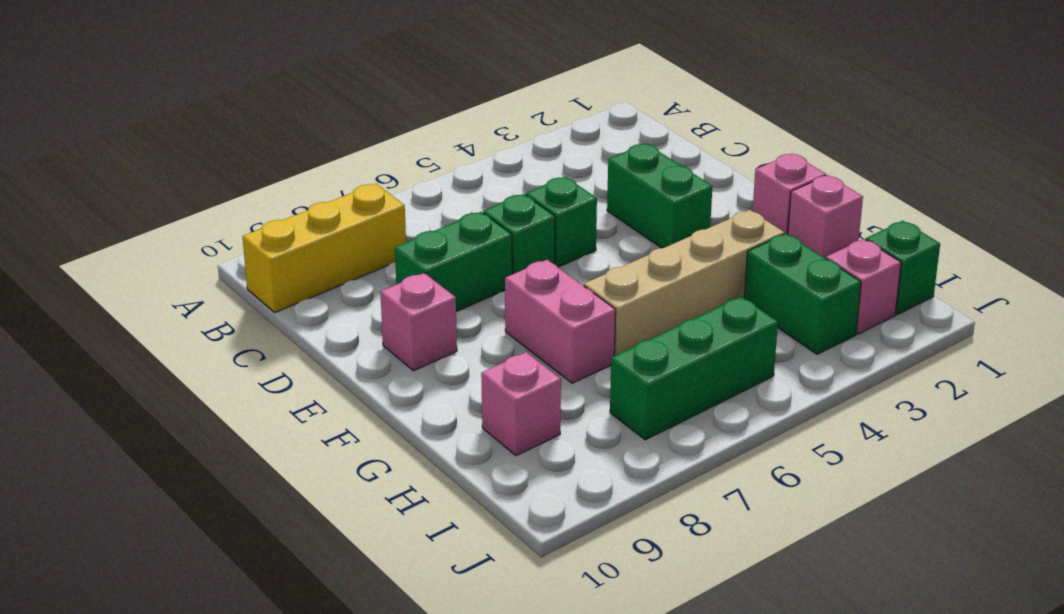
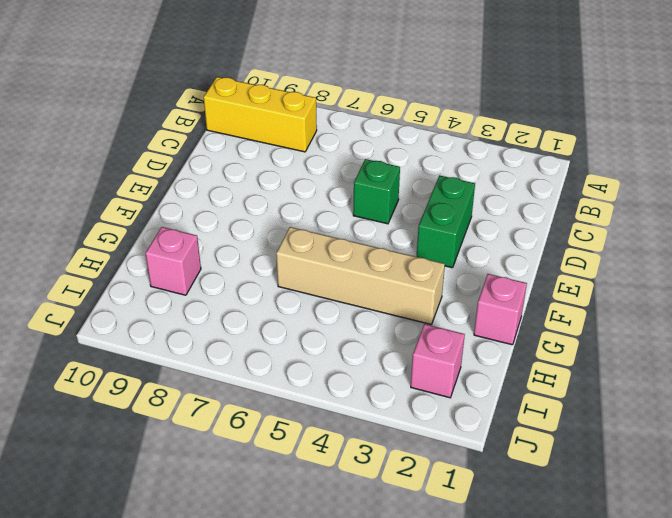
none -> green brick D6 level 1
none -> green brick D7:D8 level 1
none -> pink brick E9 level 1

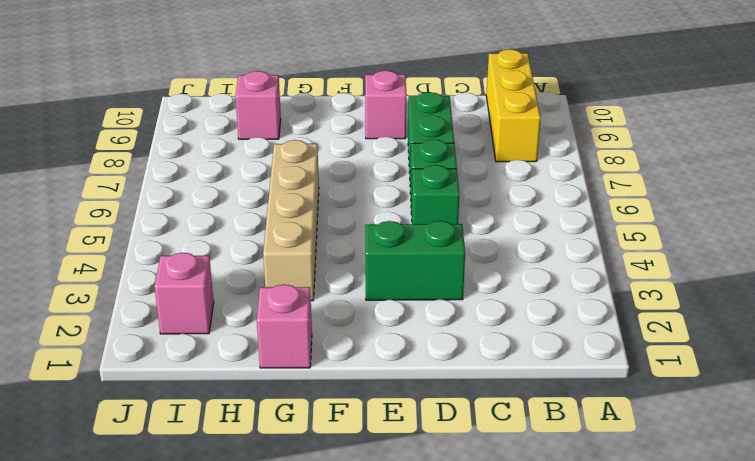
none -> pink brick F1 level 1
none -> pink brick F7:G7 level 1
none -> green brick H3:I3 level 1

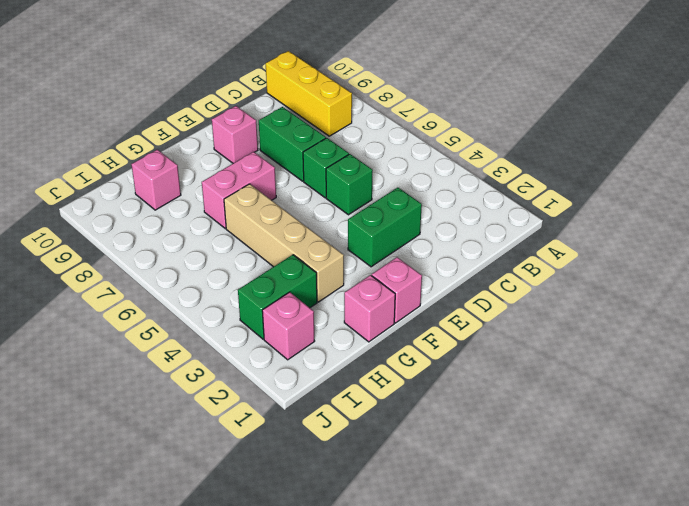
none -> green brick I1 level 1
none -> green brick I5:I7 level 1

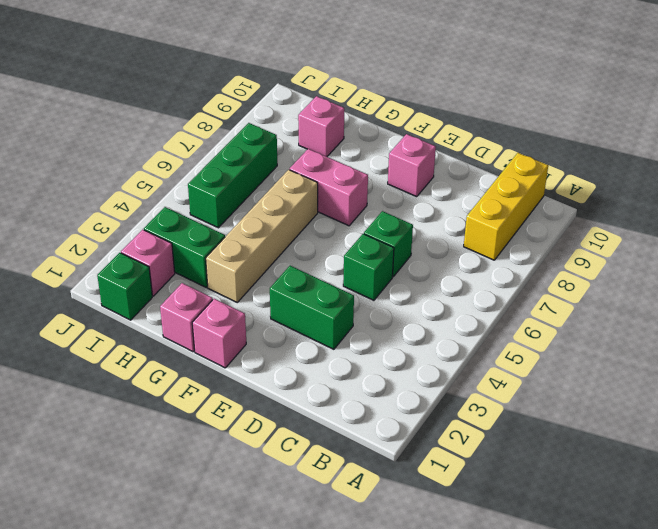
none -> green brick D7:D8 level 1

